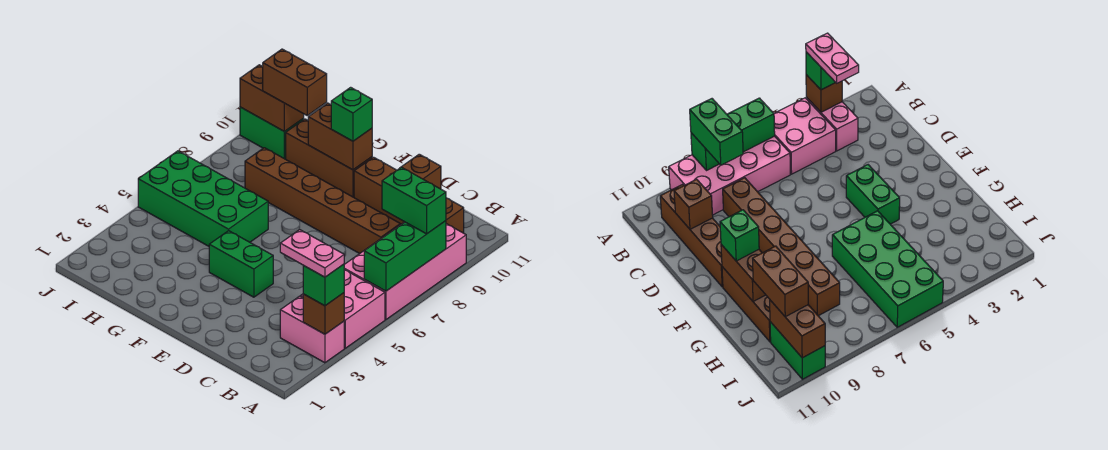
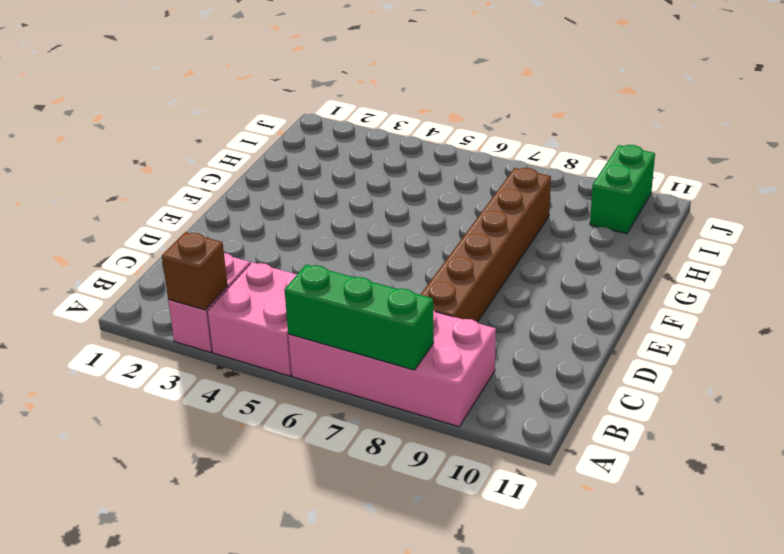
none -> brown brick B10:E10 level 1
none -> green brick E4:F4 level 1
none -> brown brick F10:H10 level 1

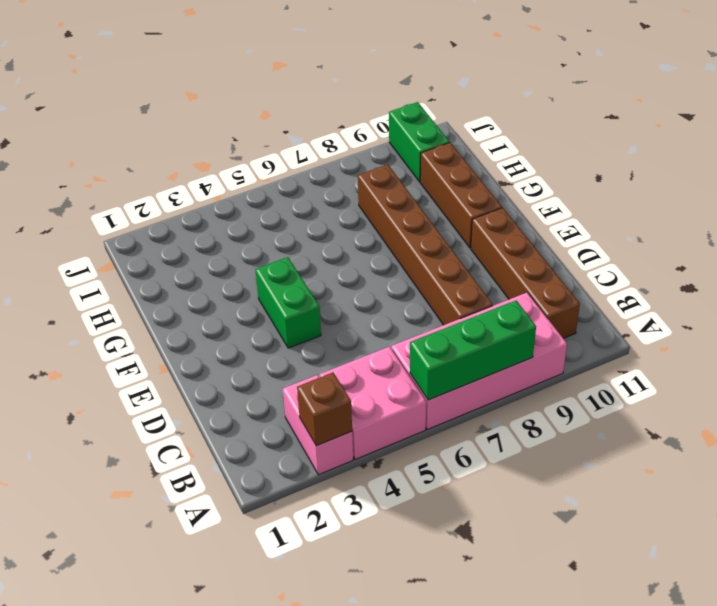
none -> green brick G5:J6 level 1
none -> brown brick C10 level 2
none -> brown brick F10:G10 level 2

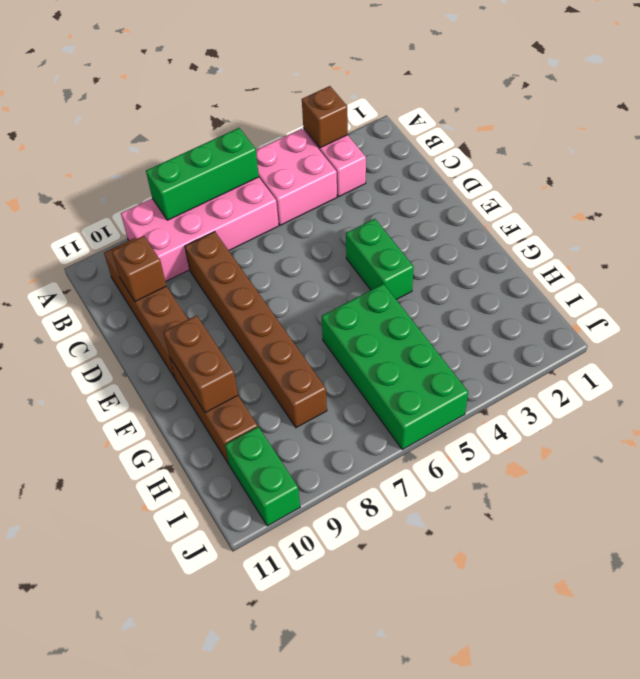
none -> brown brick I10:J10 level 2
none -> green brick A3 level 3
none -> green brick A8:B8 level 3

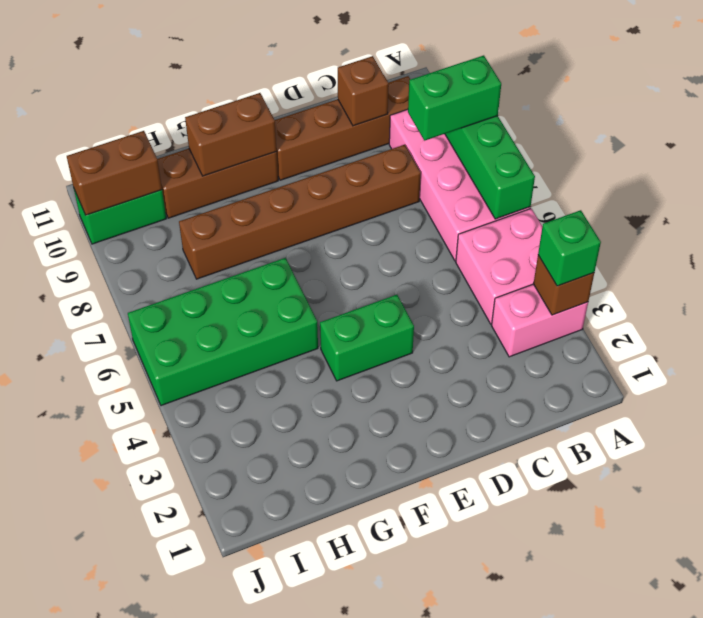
none -> green brick F10 level 3
none -> brown brick H10:I10 level 3
none -> pink plate A3:B3 level 4

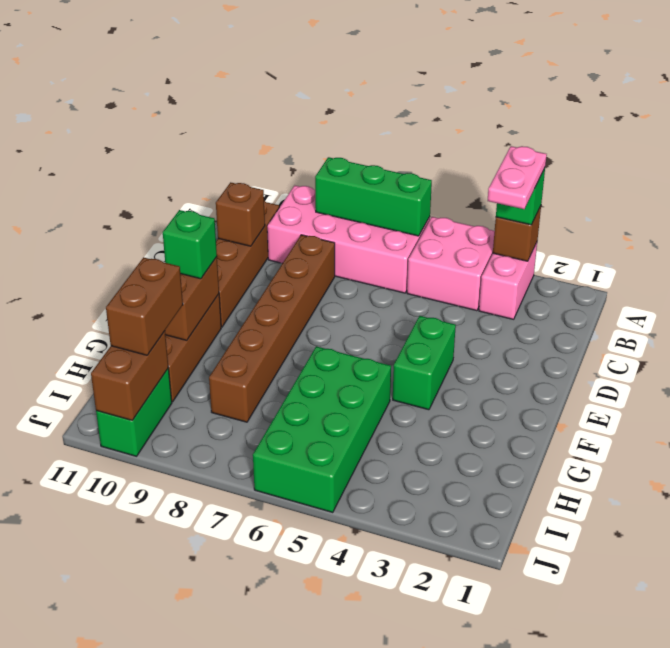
none -> green brick A8:B8 level 3

